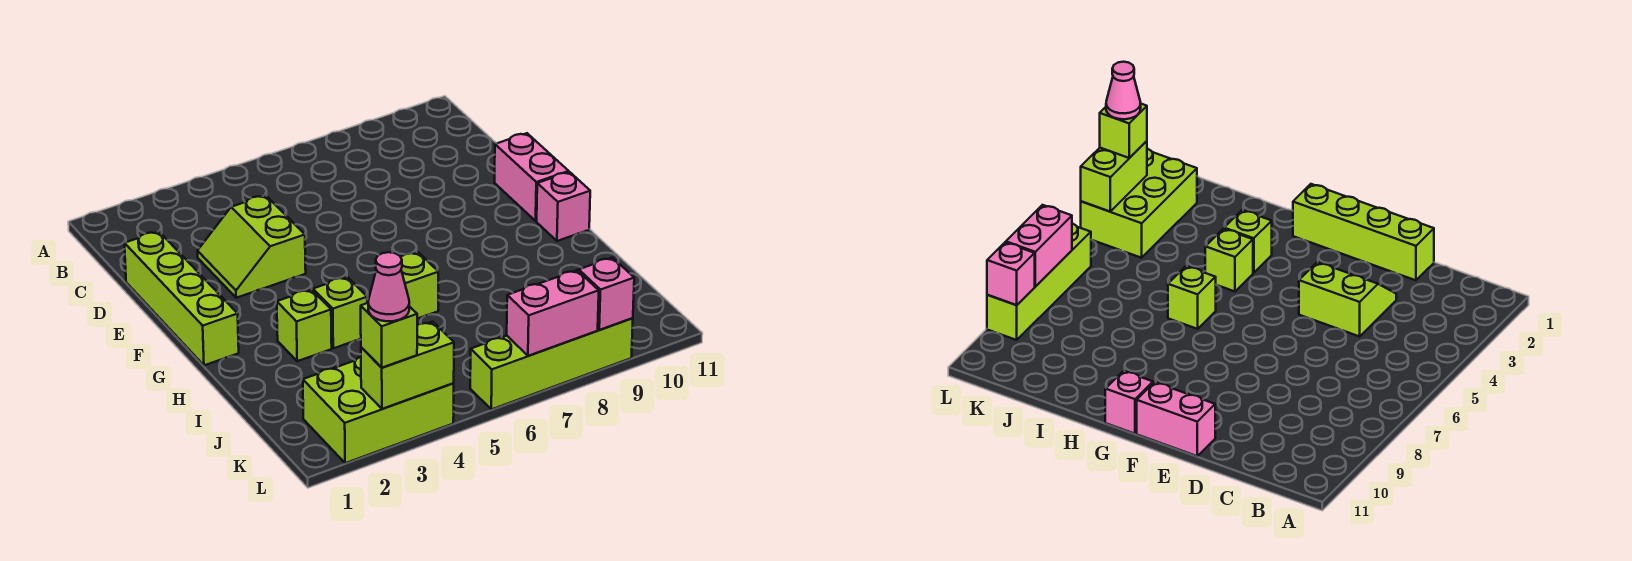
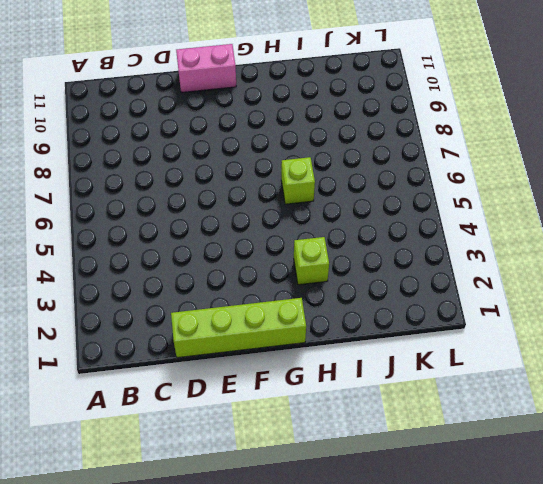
none -> lime slope D3:E4 level 1 top 4
none -> pink brick G11 level 1
none -> lime brick H4 level 1

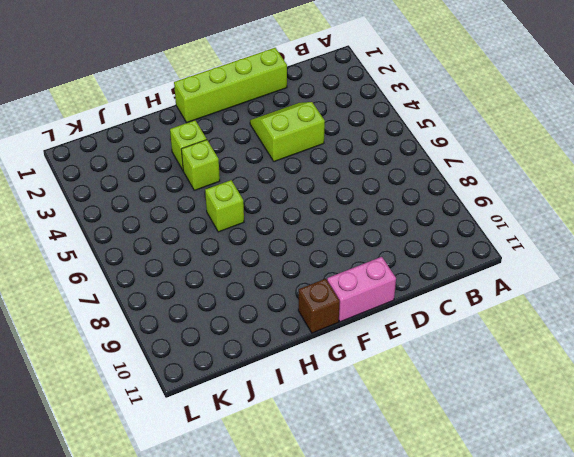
brown brick G11 level 1 -> pink brick G11 level 1
none -> lime brick K2:L4 level 1
none -> lime brick L6:L9 level 1
none -> lime brick L3:L4 level 2

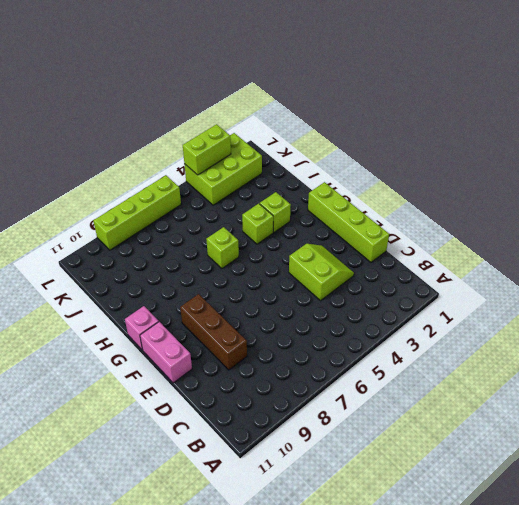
brown brick D9:F9 level 1 -> none
none -> pink brick L7:L8 level 2
none -> pink brick L9 level 2
none -> lime brick L3 level 3

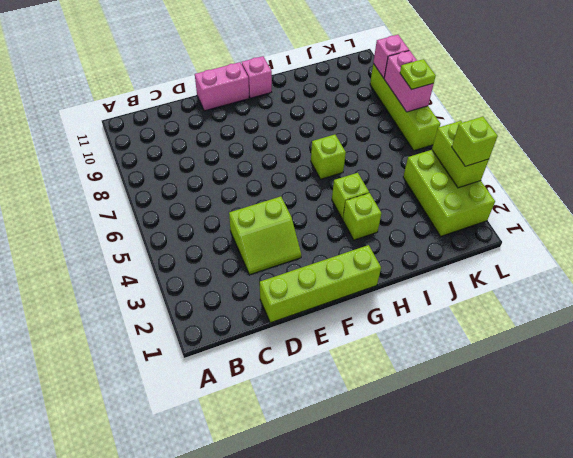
lime plate L7 level 3 -> none
none -> pink cone L3 level 4

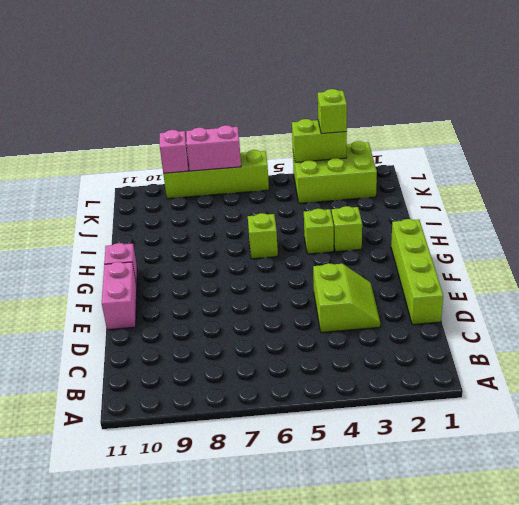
none -> pink cone L3 level 4

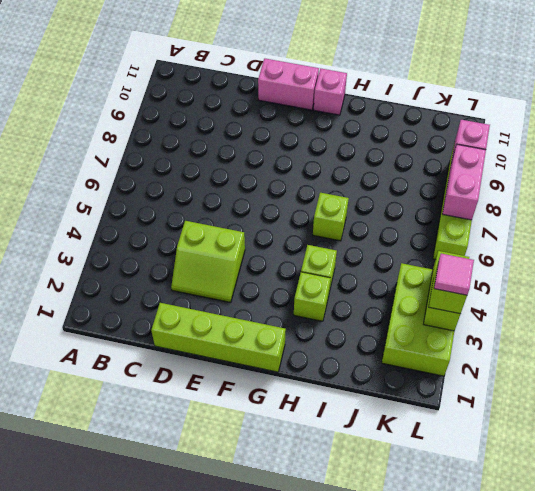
pink tile L3 level 4 -> pink cone L3 level 4

